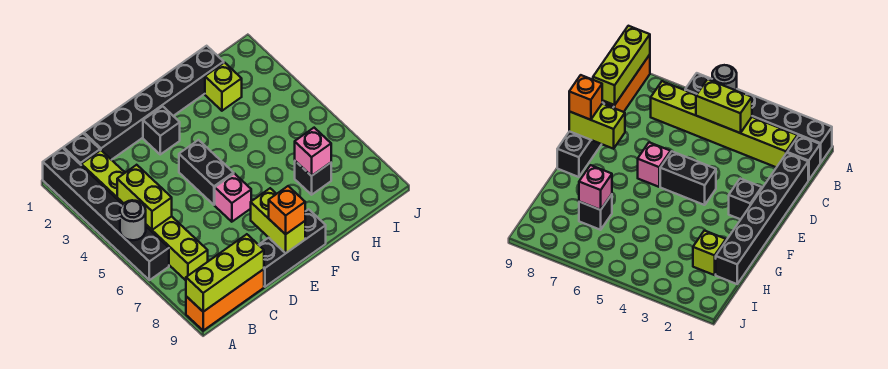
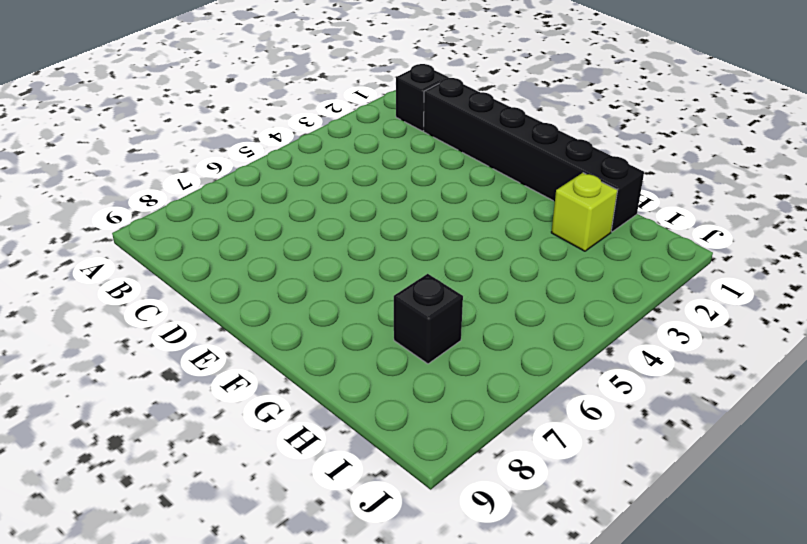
none -> black brick A1:A6 level 1
none -> orange brick A9:C9 level 1
none -> lime brick B2:B7 level 1

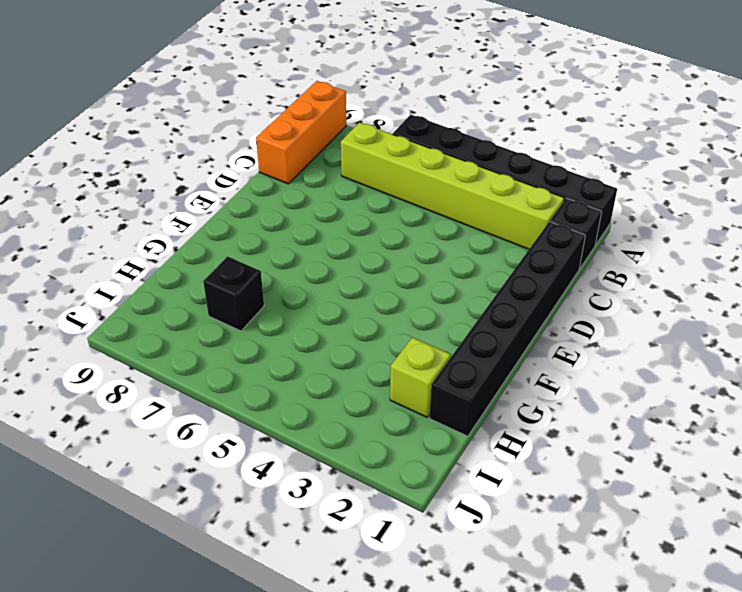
none -> black brick D9:F9 level 1
none -> black brick E2 level 1
none -> black brick E4:E5 level 1

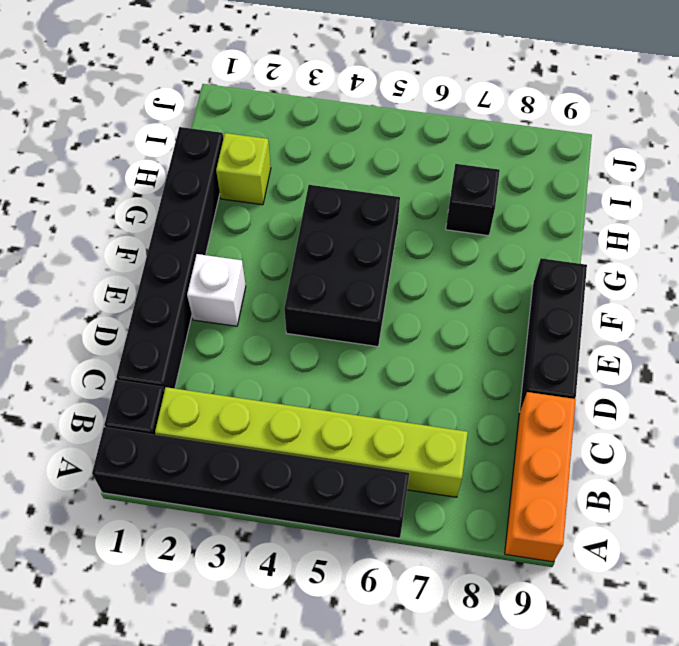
white brick E2 level 1 -> black brick E2 level 1
black brick E4:G5 level 1 -> black brick E4:E5 level 1
none -> pink brick E6 level 1
none -> grey round brick A5 level 2
none -> lime brick A9:C9 level 2

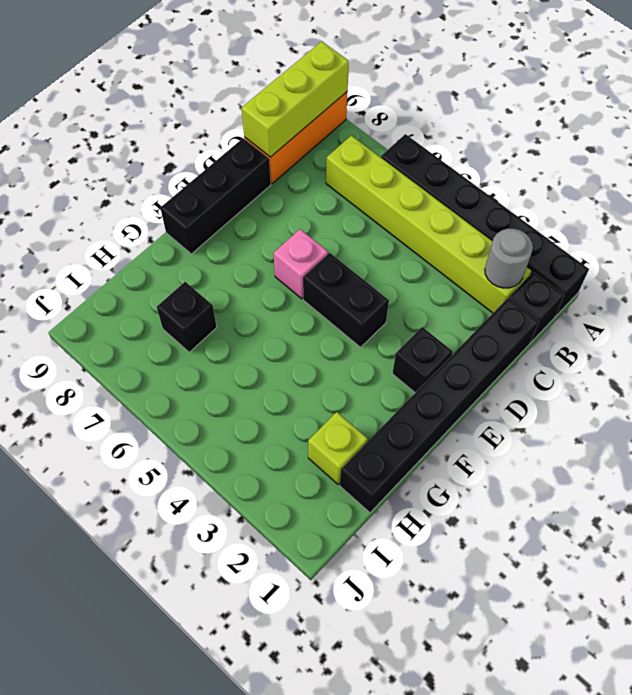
grey round brick B2 level 2 -> grey round brick A5 level 2
none -> lime brick B4:B5 level 2
none -> lime brick E8:E9 level 2
none -> pink brick H7 level 2

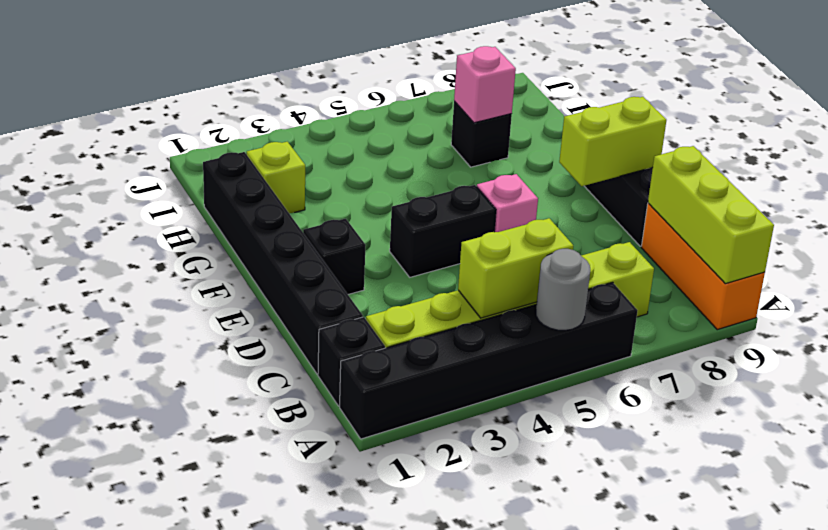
none -> orange brick E9 level 3

